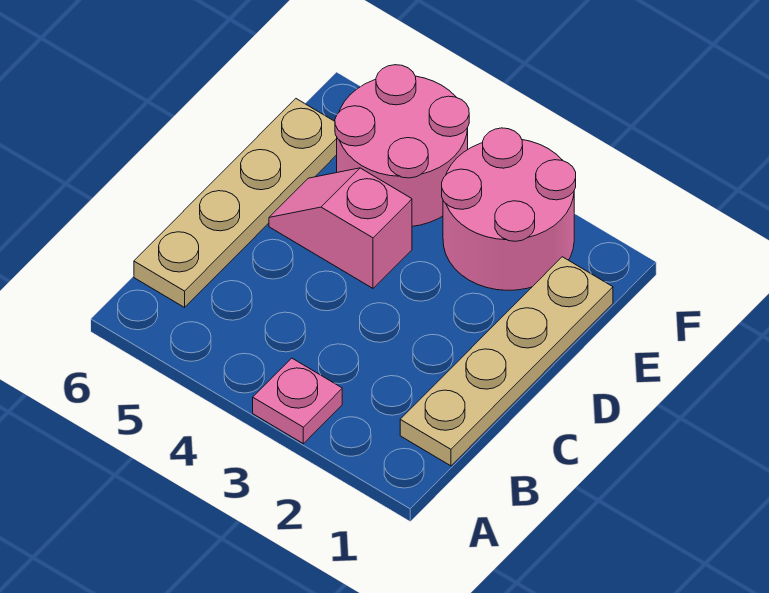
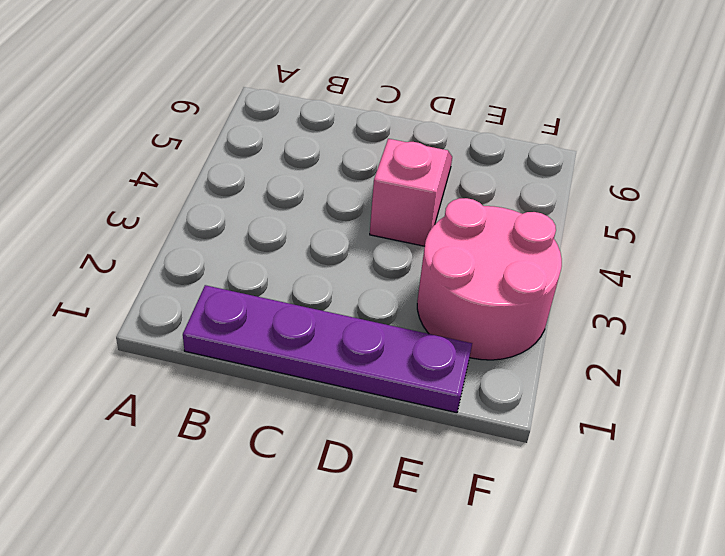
purple plate B1:E1 level 1 -> tan plate B1:E1 level 1
none -> pink plate A3 level 1
none -> tan plate B6:E6 level 1

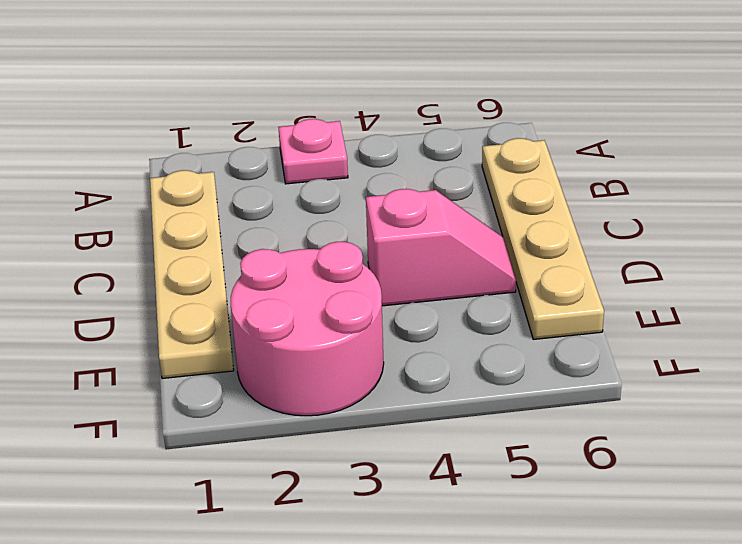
none -> pink round brick E4:F5 level 1

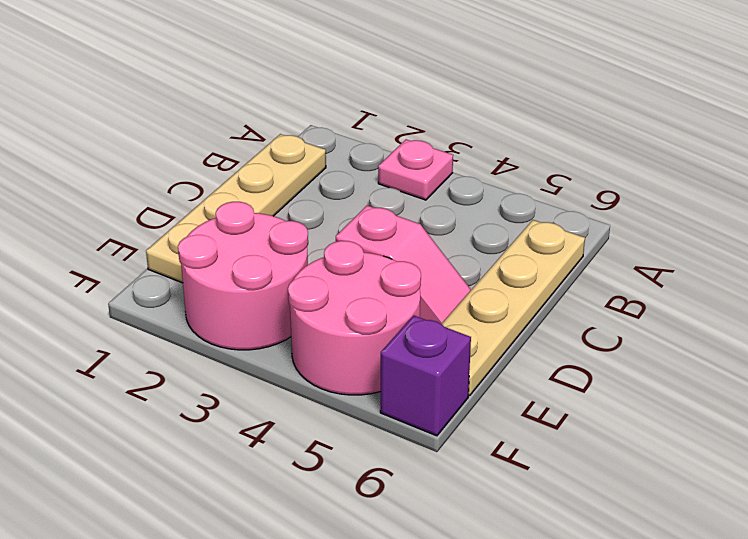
purple brick F6 level 1 -> none

